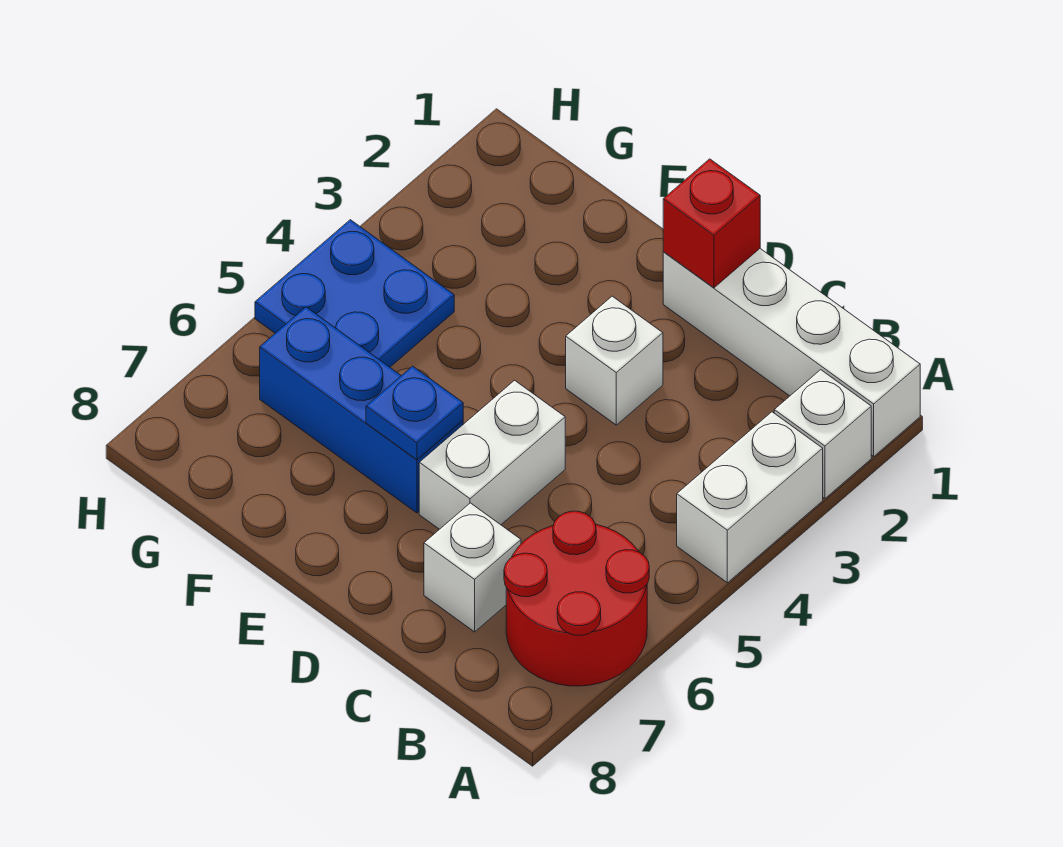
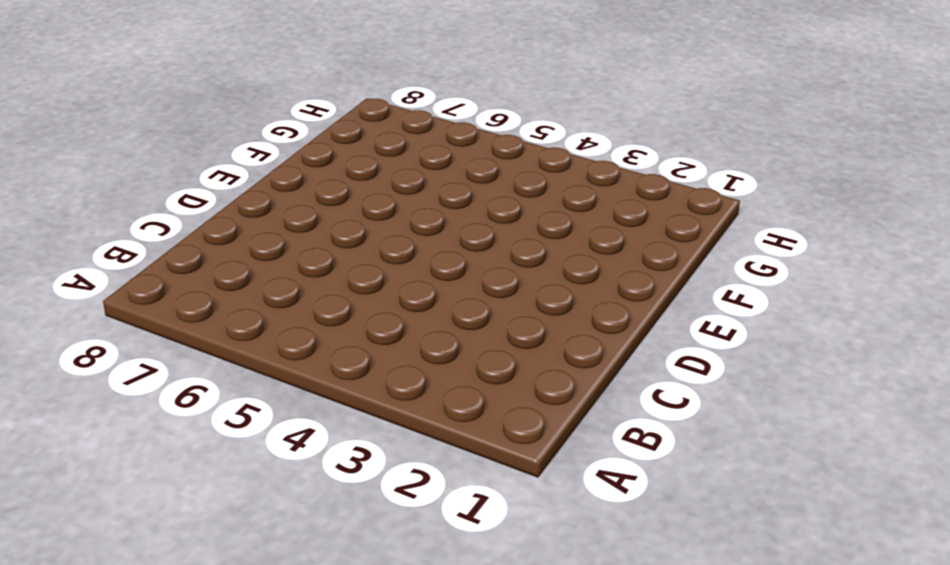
none -> white brick A1:D1 level 1
none -> white brick A2 level 1

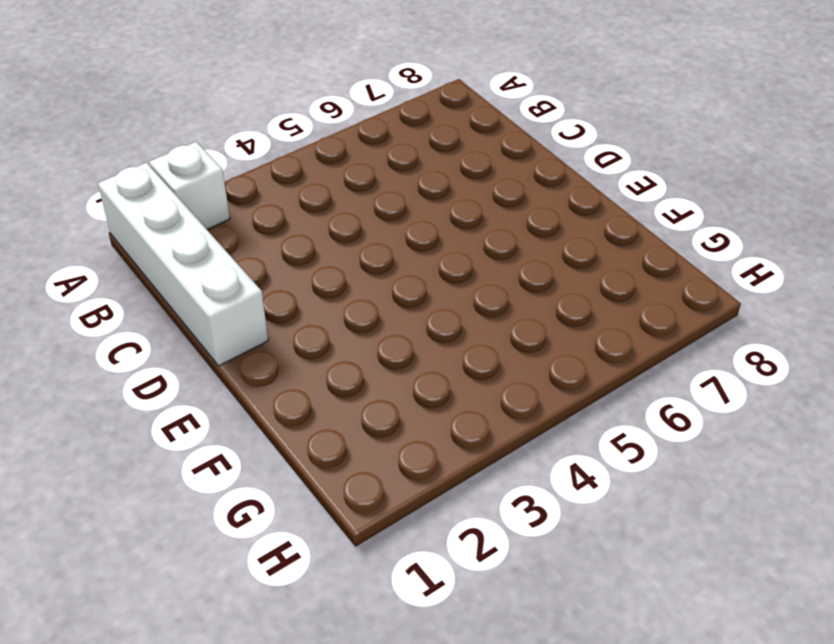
none -> white brick A3:A4 level 1
none -> red round brick A6:B7 level 1

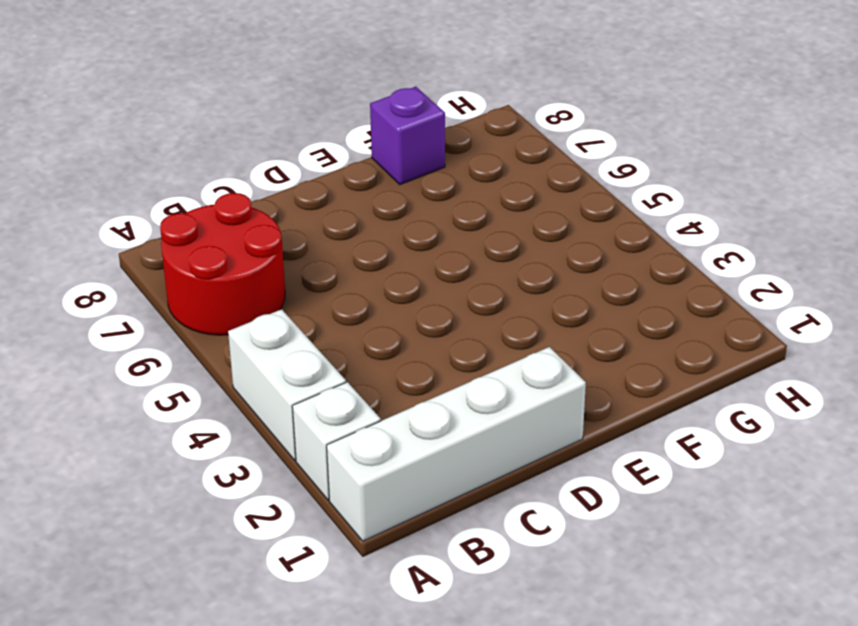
purple brick F8 level 1 -> none
none -> white brick C7 level 1
none -> white brick D3 level 1

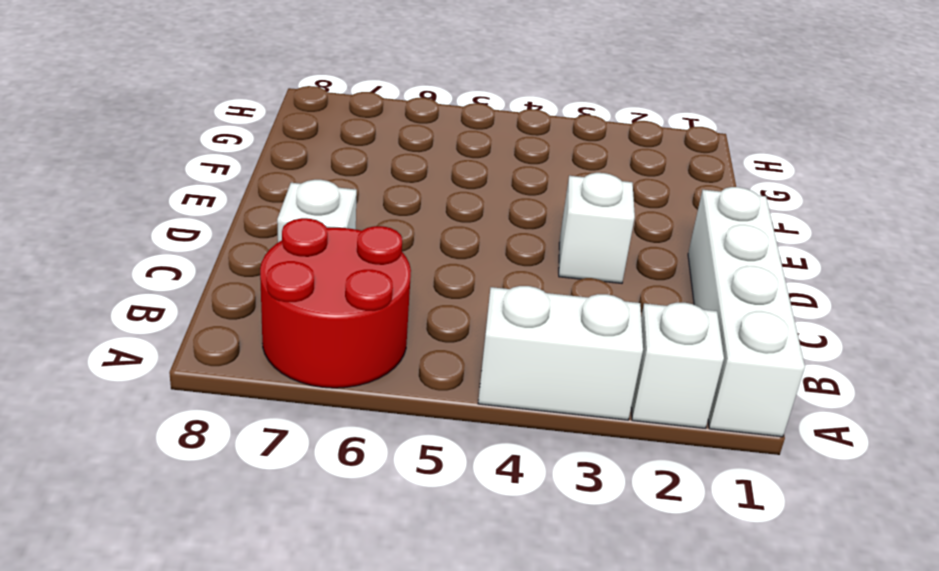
none -> white brick D5:D6 level 1
none -> blue brick E6:G6 level 1

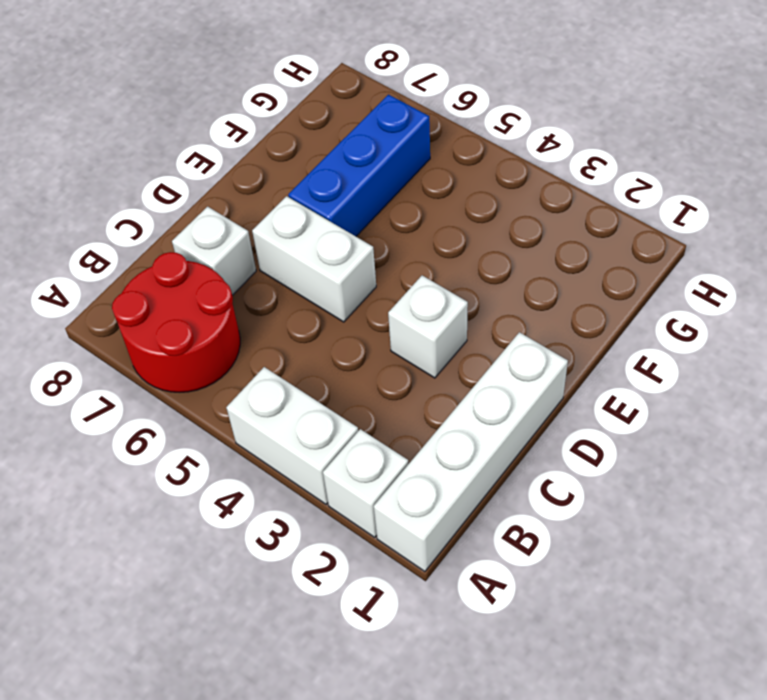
none -> blue plate G4:H5 level 1
none -> red brick D1 level 2

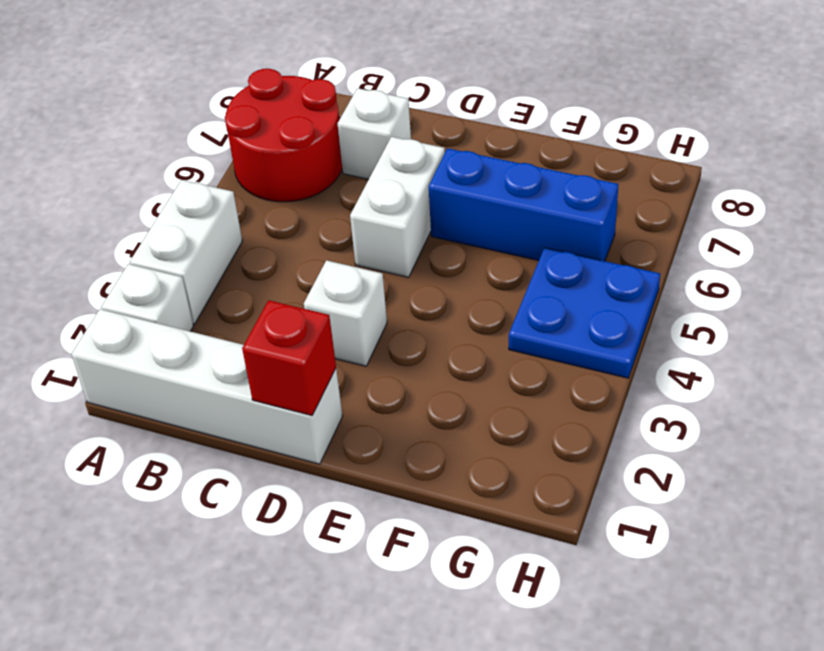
none -> blue plate E6 level 2

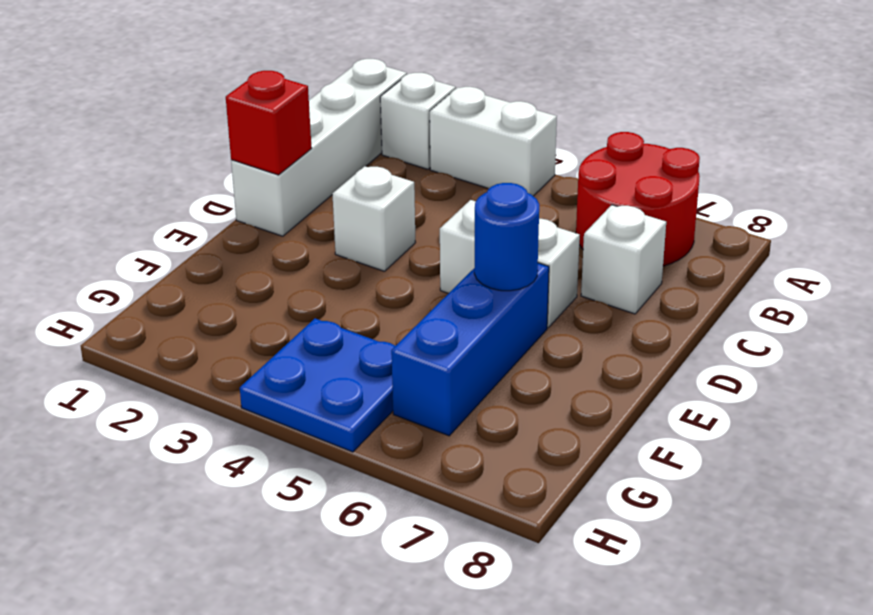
blue round brick E6 level 2 -> blue plate E6 level 2

